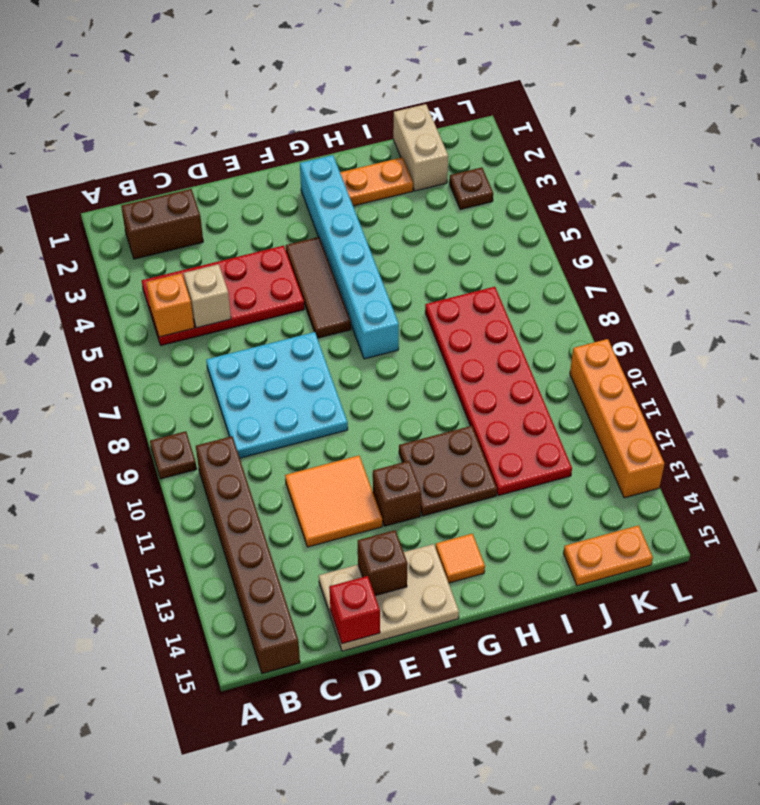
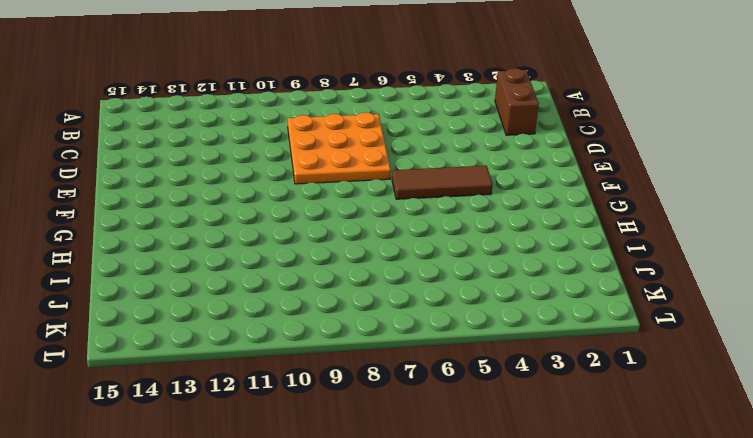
orange plate C7:E9 level 1 -> cyan plate C7:E9 level 1
none -> brown plate A9 level 1
none -> red plate B4:E5 level 1
none -> brown brick B10:B15 level 1

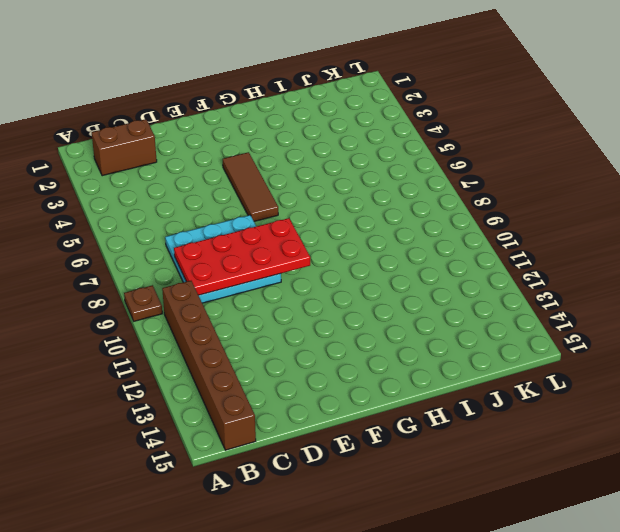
red plate C8:F9 level 2 -> red plate B4:E5 level 1
none -> orange tile D11:E12 level 1
none -> tan plate D14:F15 level 1
none -> brown brick F12 level 1

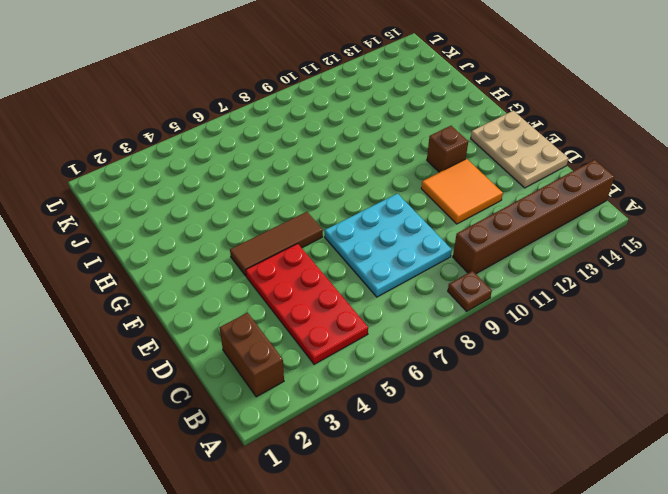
none -> cyan brick G2:G7 level 1
none -> brown plate G11:H12 level 1
none -> orange tile G14 level 1

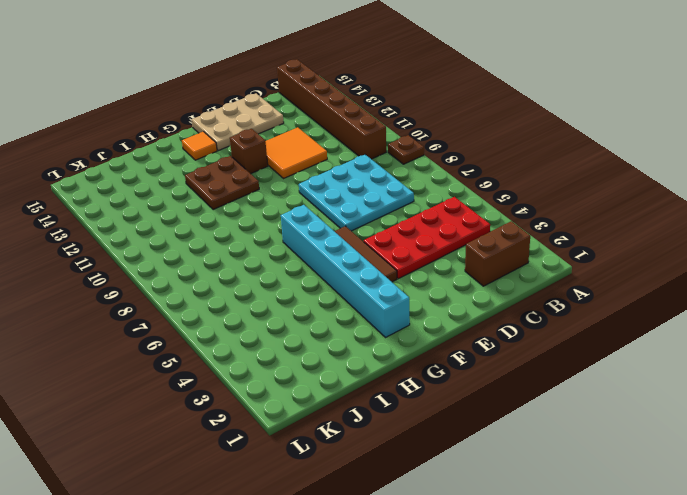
none -> orange plate H2:I2 level 1
none -> red plate I7:J12 level 1
none -> tan brick J1:J2 level 1

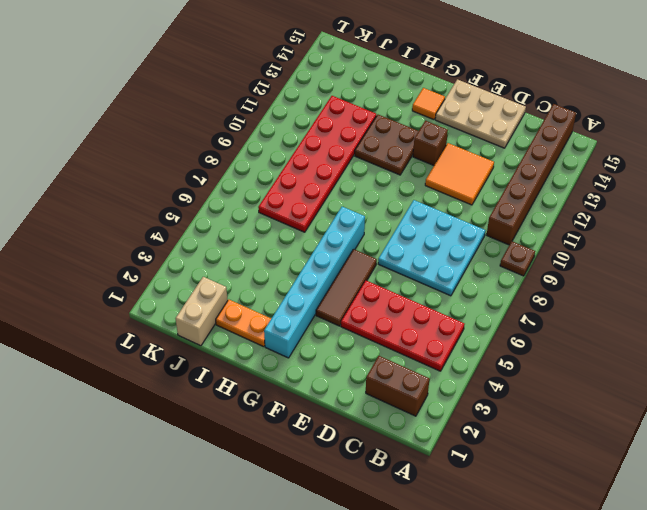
none -> orange plate J15:K15 level 1
none -> brown plate K3 level 1
none -> orange brick L10:L13 level 1

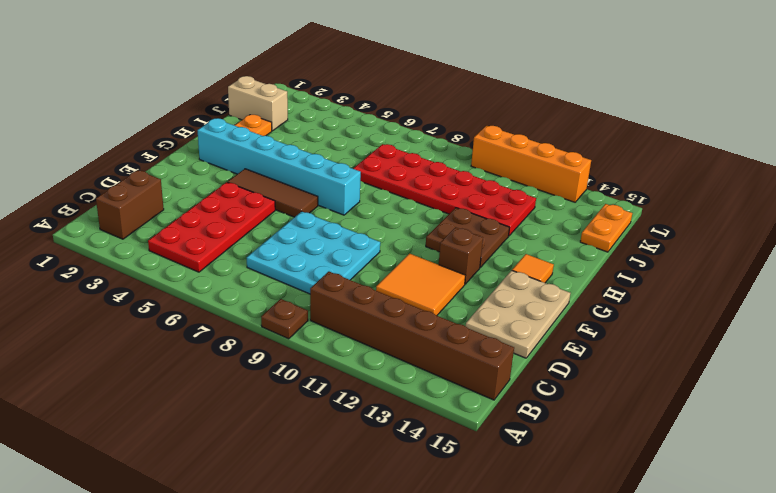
none -> brown plate K3 level 1
none -> orange brick B5 level 2
none -> tan brick C5 level 2

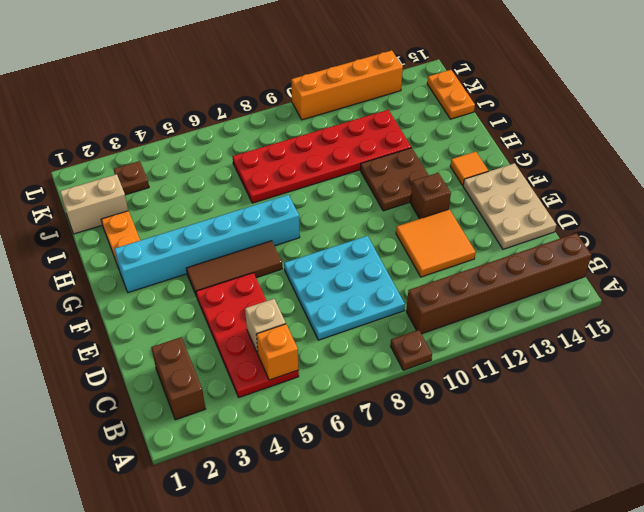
none -> red brick D15 level 2
none -> brown brick E14 level 2

